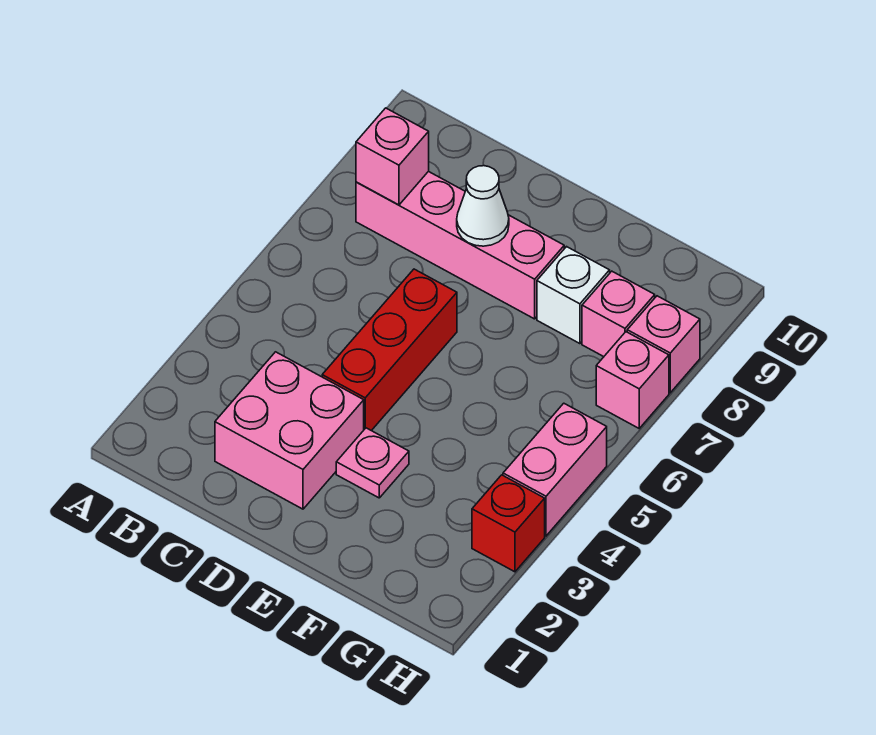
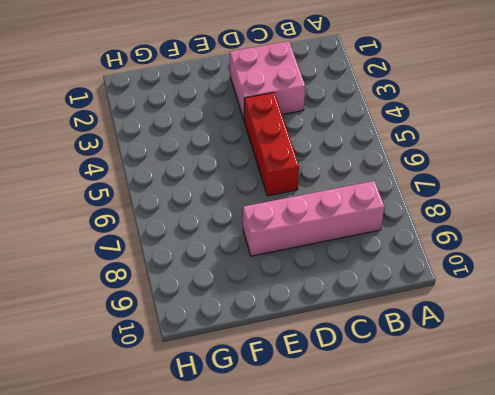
none -> pink plate E3 level 1
none -> white brick F8 level 1
none -> pink brick G8 level 1

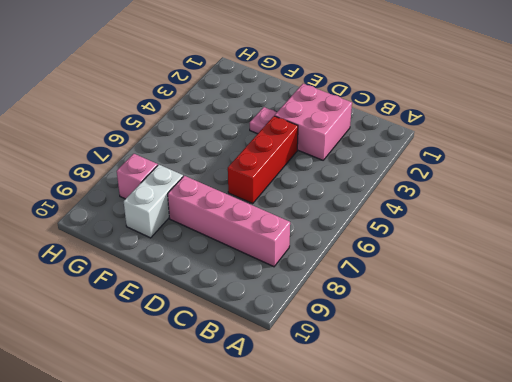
white brick F8:F9 level 1 -> white brick F8 level 1
none -> red brick H3 level 1
none -> pink brick H4:H5 level 1
none -> pink brick H7 level 1

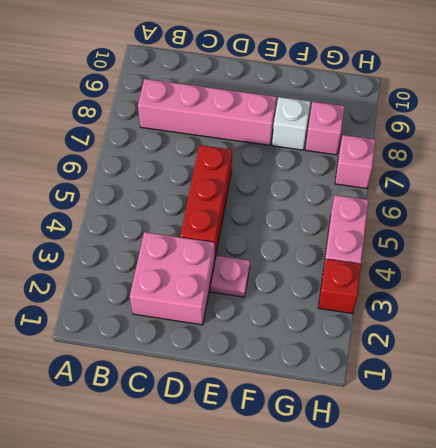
none -> pink brick H8 level 1
none -> pink brick B8 level 2
none -> white cone D8 level 2

